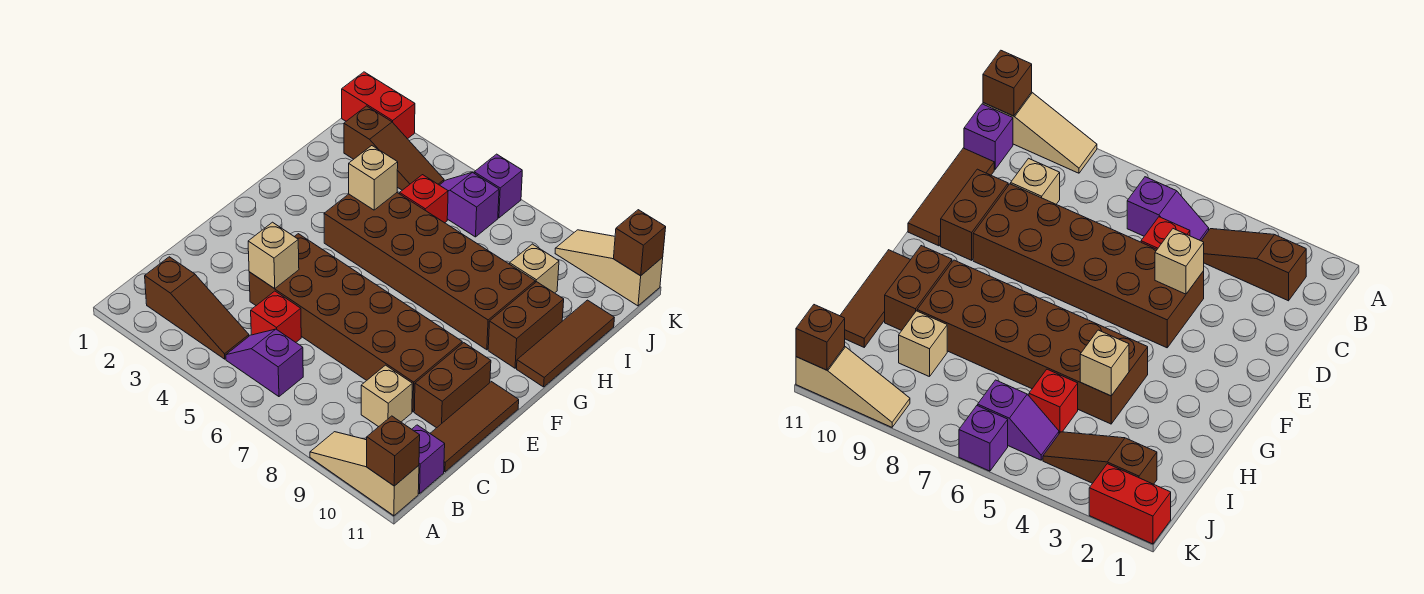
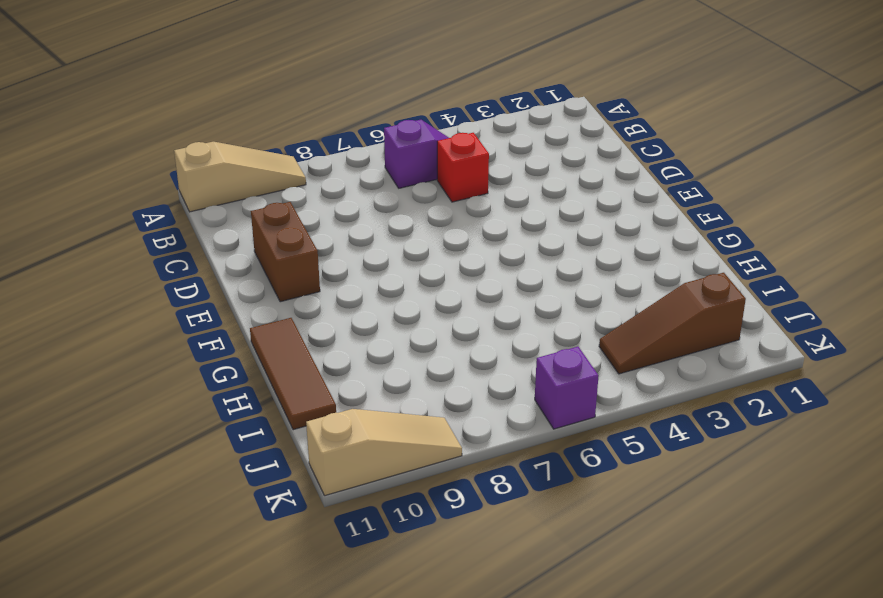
none -> brown slope B2:B4 level 1 top 2
none -> purple brick B11 level 1
none -> tan brick C9 level 1

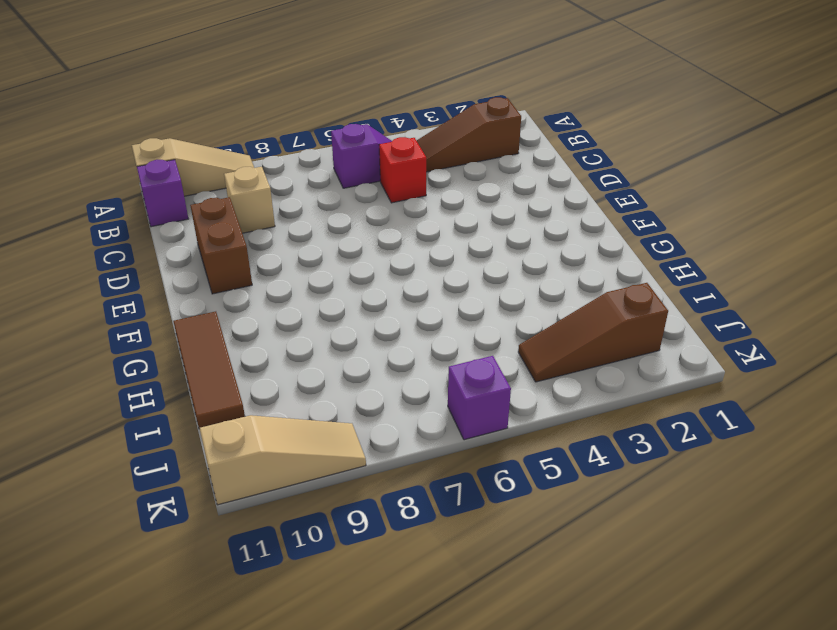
none -> brown tile C11:E11 level 1
none -> brown brick D4:E9 level 1
none -> brown brick G4:H9 level 1

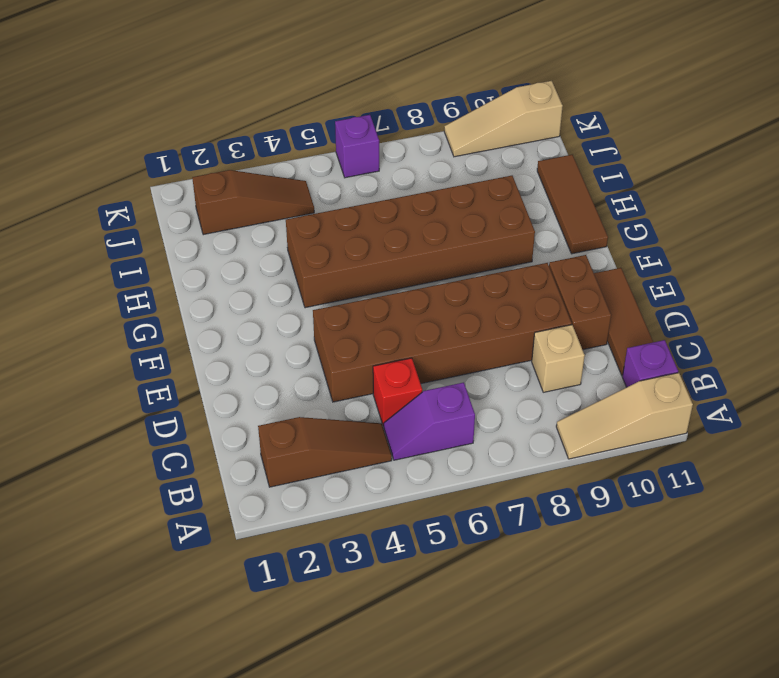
none -> brown brick G10:H10 level 1
none -> red brick I5 level 1
none -> tan brick I9 level 1

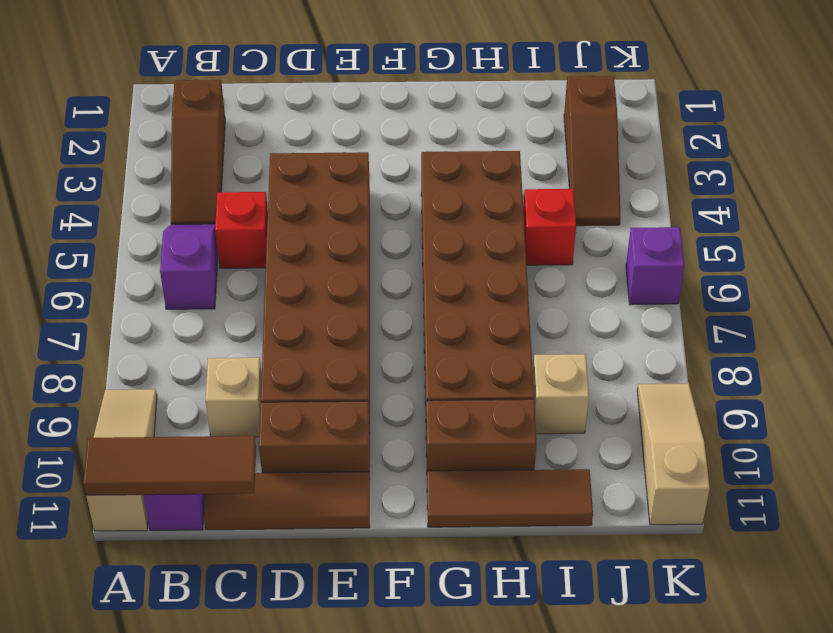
brown tile A11:C11 level 2 -> brown brick A11 level 2
none -> purple slope J5:J6 level 1 top 6
none -> red brick K1:K2 level 1
none -> tan brick D4 level 2

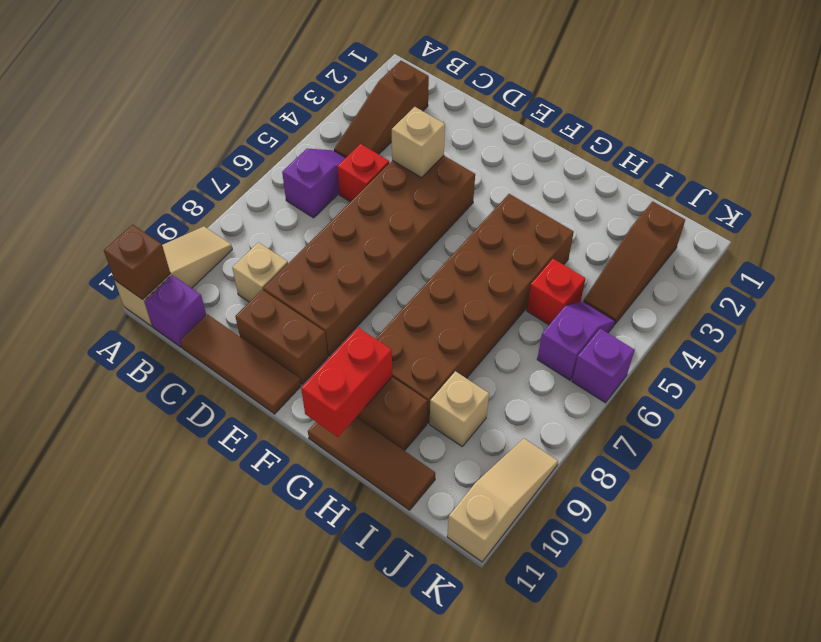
red brick G10:G11 level 2 -> red brick K1:K2 level 1
none -> tan brick H4 level 2
none -> brown brick K11 level 2

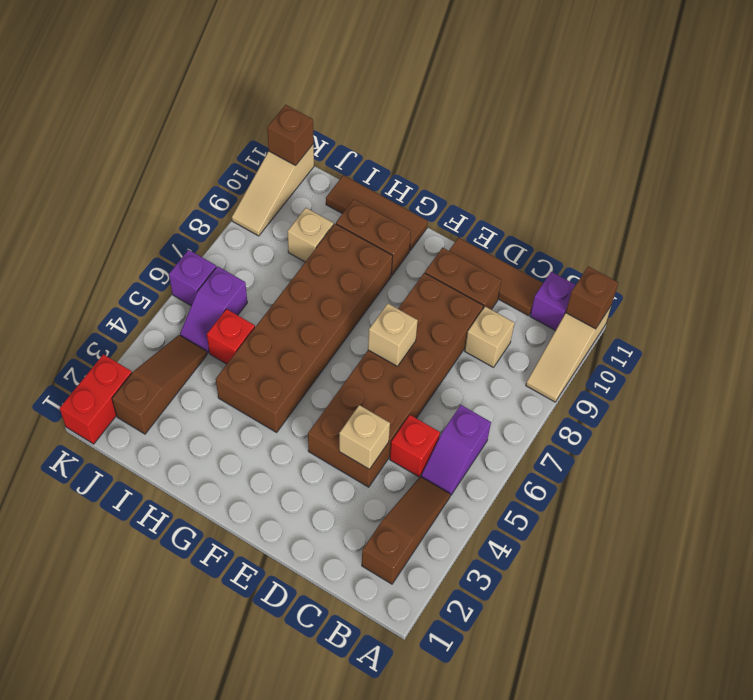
tan brick E7 level 2 -> tan brick H4 level 2

